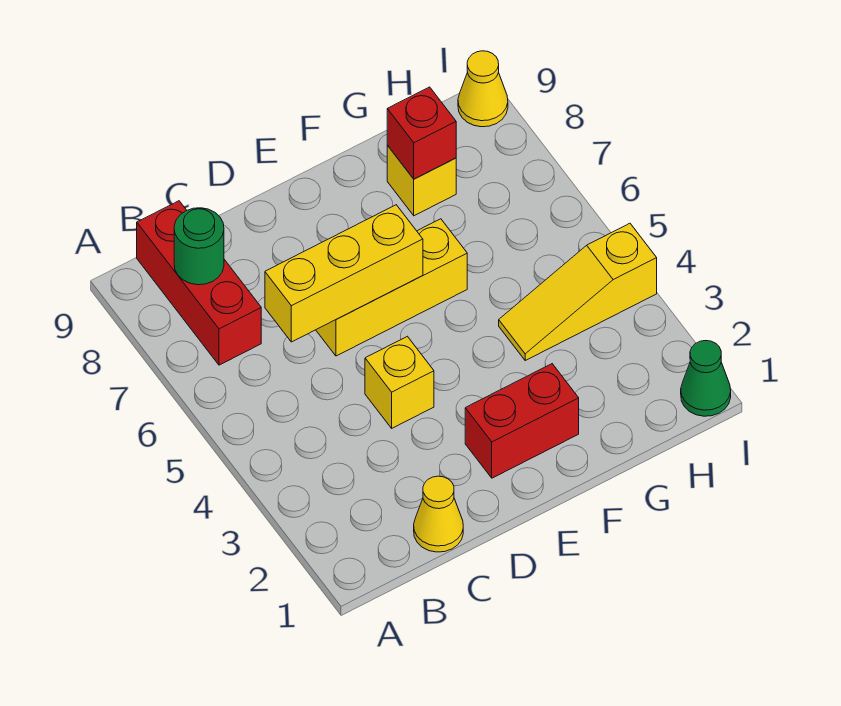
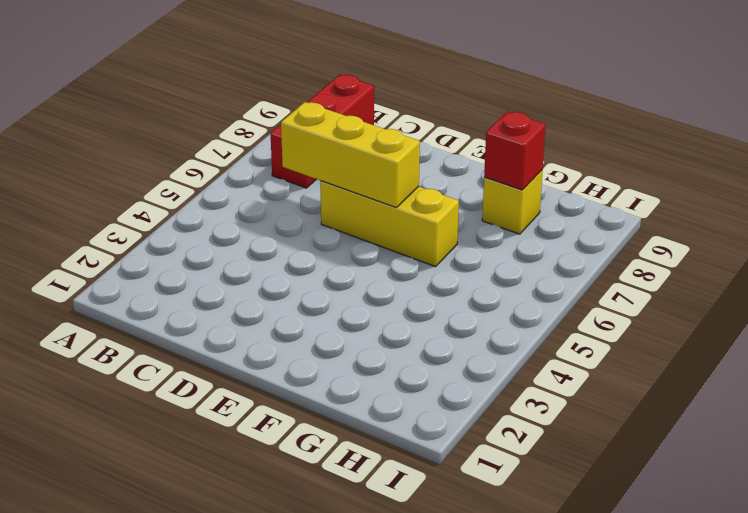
none -> yellow cone C1 level 1
none -> yellow brick D4 level 1
none -> red brick E2:F2 level 1

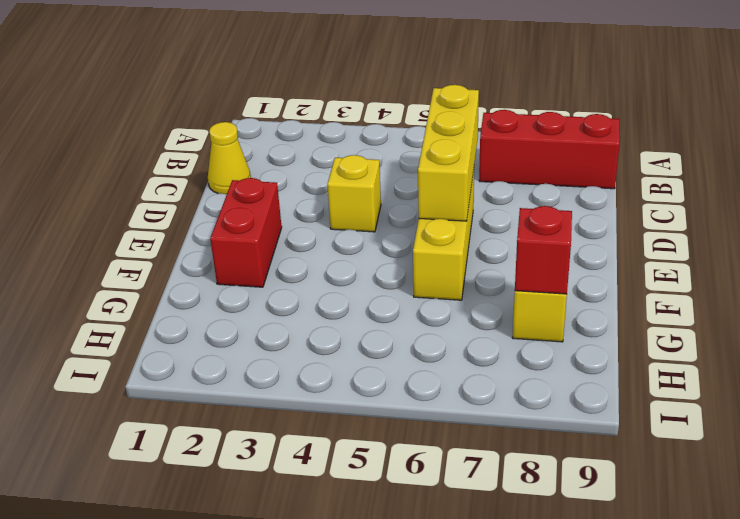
none -> yellow slope G4:I4 level 1 top I
none -> green cone I1 level 1
none -> yellow cone I9 level 1

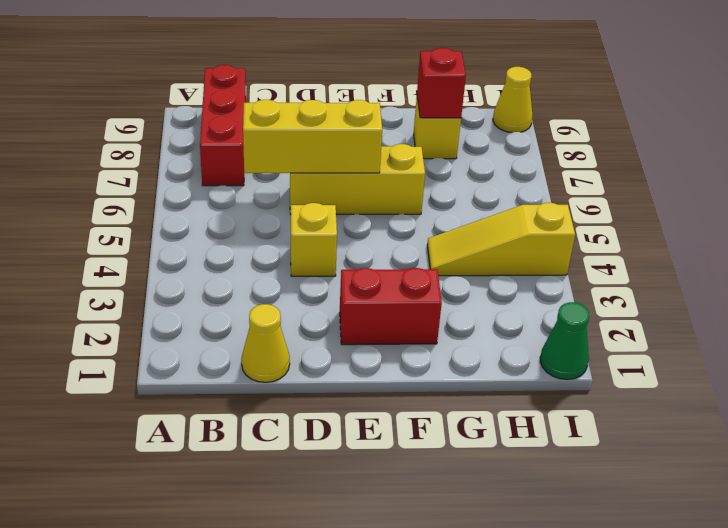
none -> green round brick B8 level 2

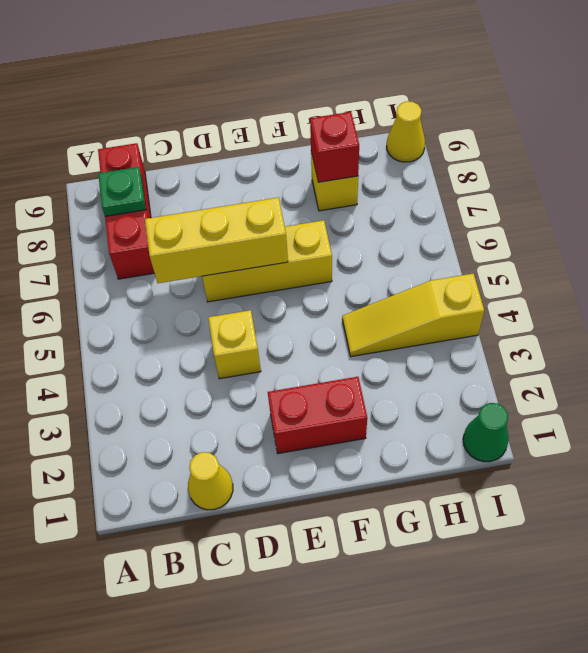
green plate B8 level 2 -> green round brick B8 level 2

